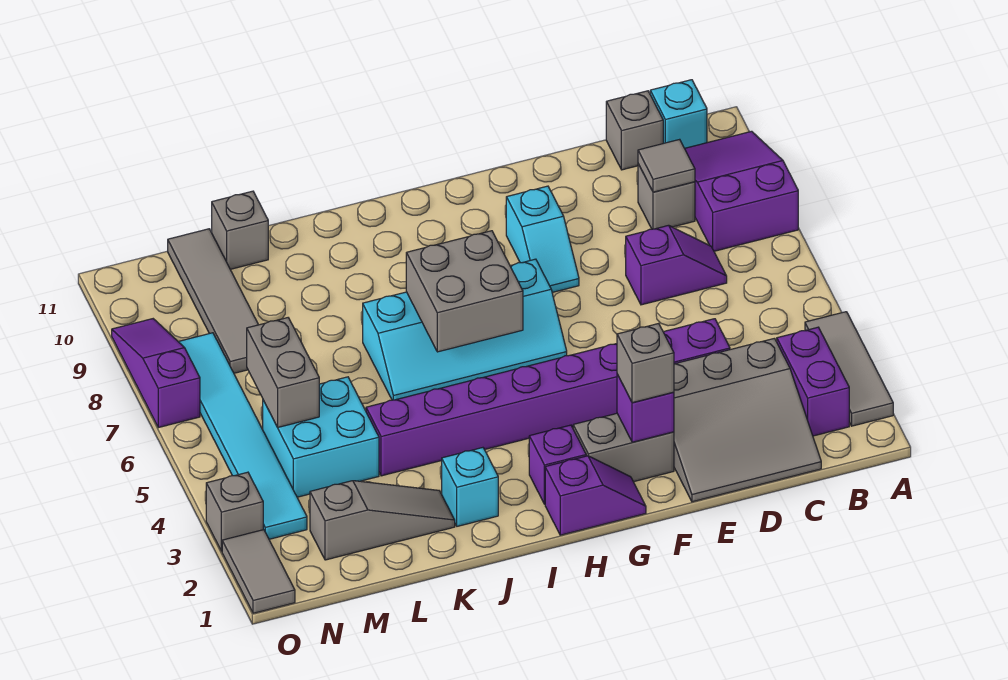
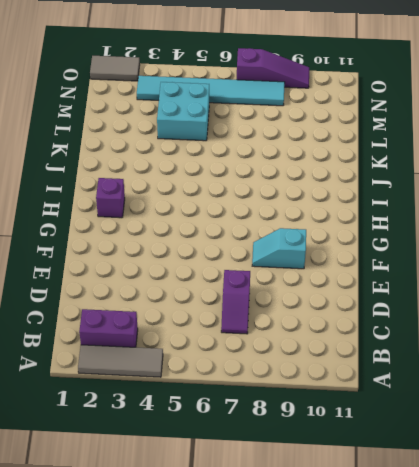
none -> purple slope A8:B10 level 1 top 8
none -> cyan brick B11 level 1
none -> grey slope C1:E3 level 1 top 3

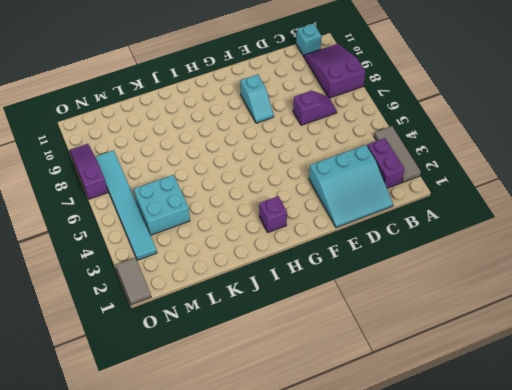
cyan slope C1:E3 level 1 top 3 -> grey slope C1:E3 level 1 top 3
none -> grey brick C9 level 1
none -> grey brick C11 level 1
none -> purple brick D4:K4 level 1

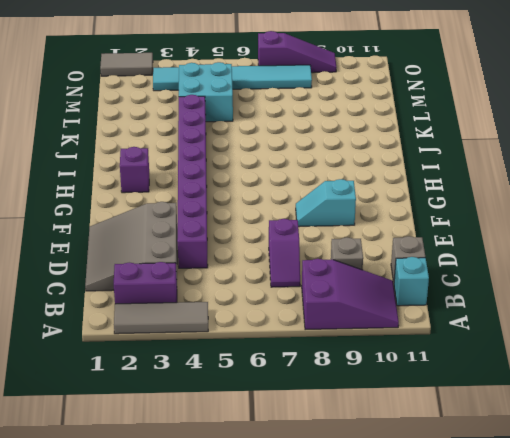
none -> grey brick F2:G2 level 1
none -> purple slope G1:H1 level 1 top H
none -> cyan slope G6:J7 level 1 top 7

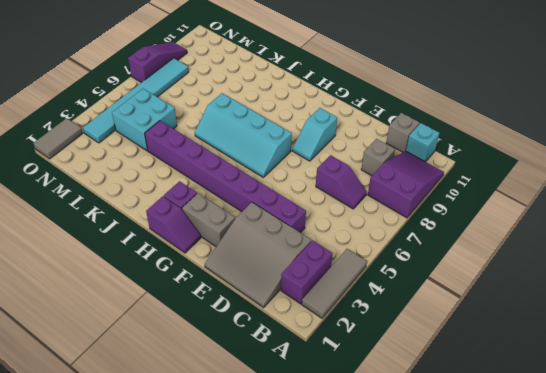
none -> cyan brick J2 level 1
none -> grey slope K2:M2 level 1 top M
none -> grey brick L11 level 1

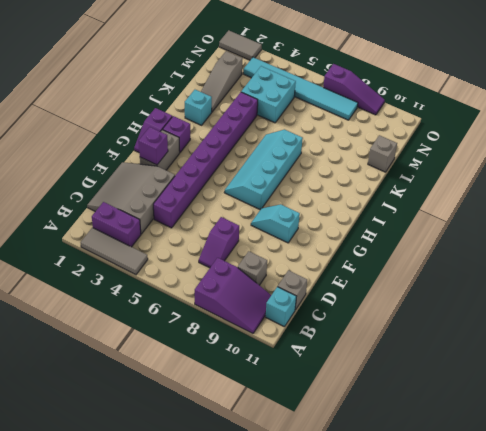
none -> grey tile M8:M11 level 1
none -> grey brick O3 level 1
none -> grey tile C9 level 2

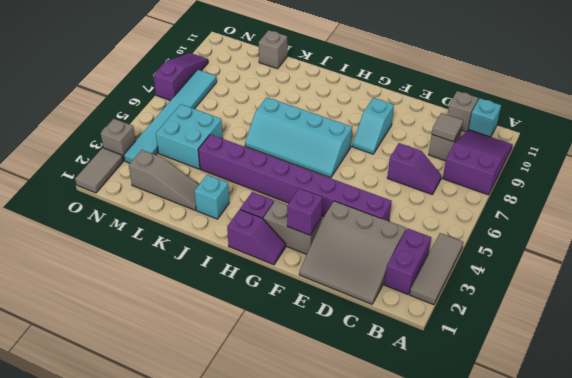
none -> grey tile M8:M11 level 1
none -> grey brick H6:I7 level 2
none -> grey brick M5:M6 level 2

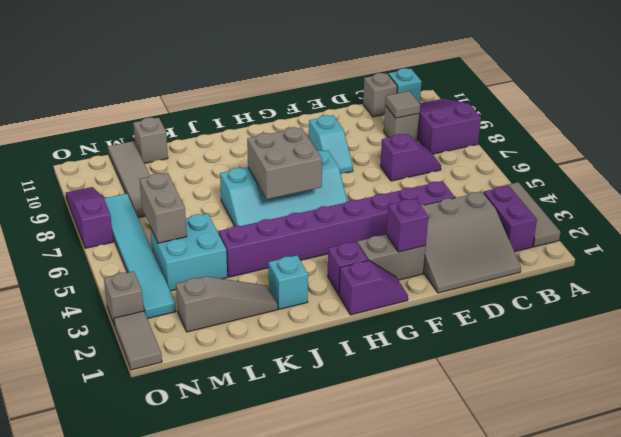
none -> grey brick F2 level 3

